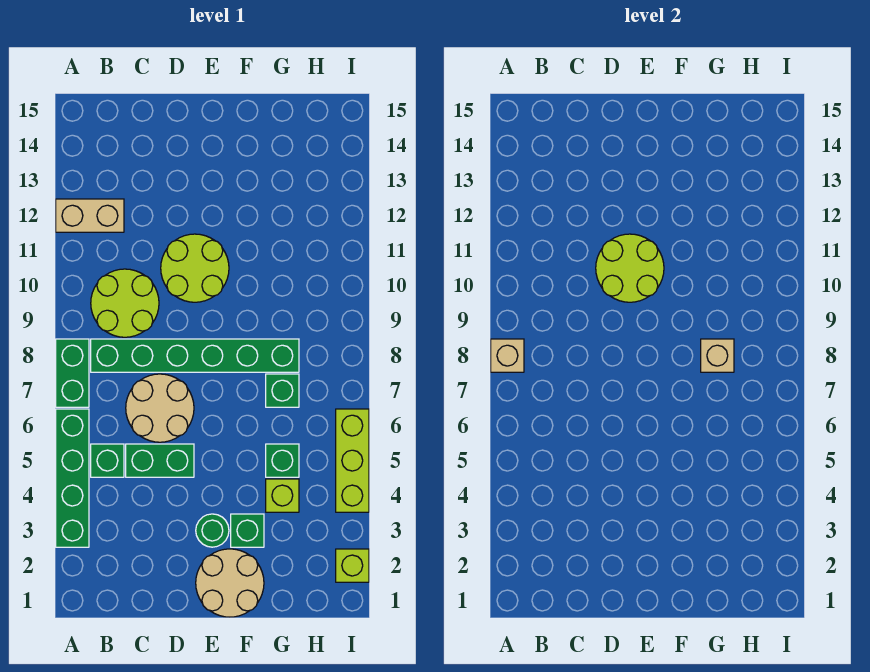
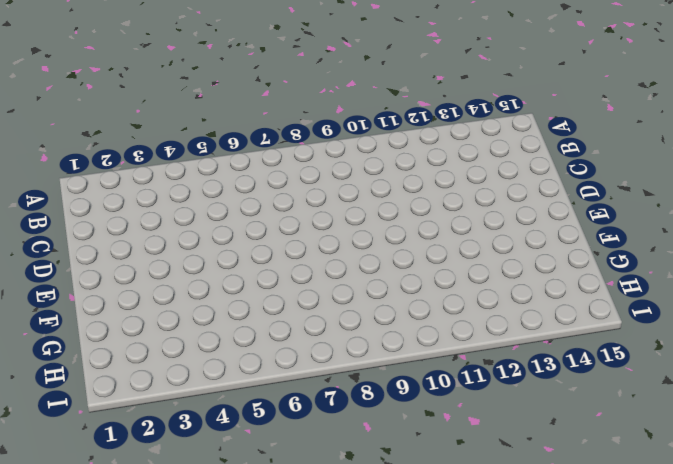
none -> green brick A3:A6 level 1
none -> green brick A7:A8 level 1
none -> tan brick A12:B12 level 1

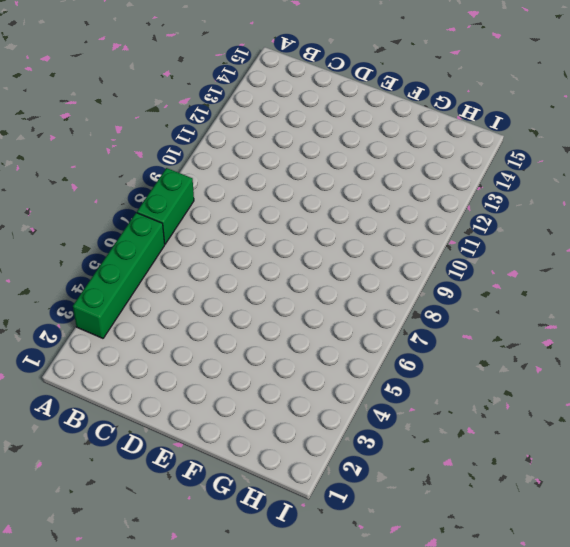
none -> tan brick A12:B12 level 1
none -> green brick B5 level 1
none -> green brick B8:G8 level 1

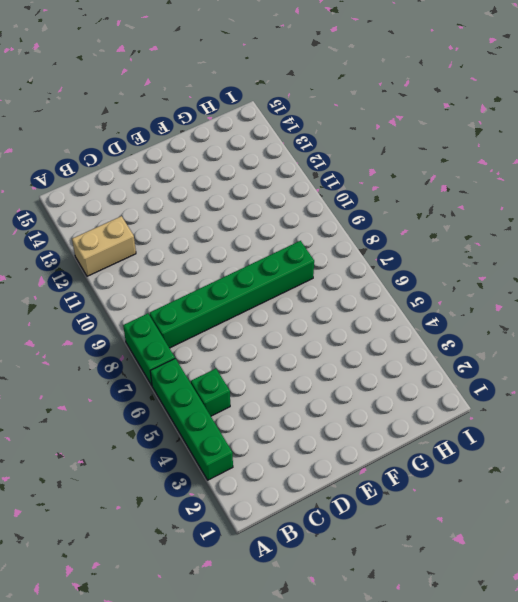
none -> lime round brick B9:C10 level 1
none -> green brick C5:D5 level 1
none -> tan round brick C6:D7 level 1

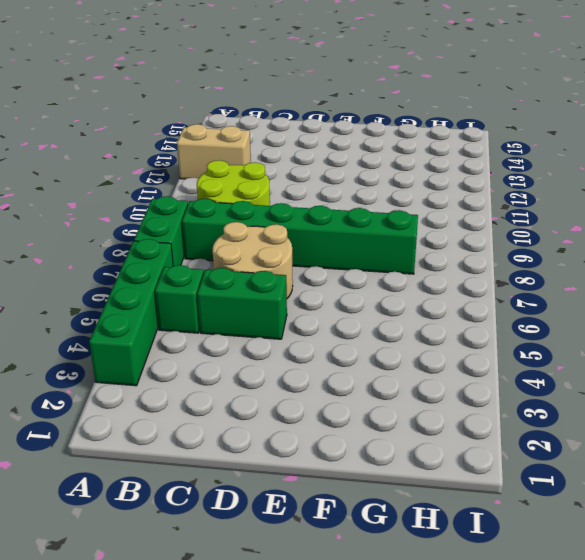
none -> lime round brick D10:E11 level 1
none -> tan round brick E1:F2 level 1
none -> green round brick E3 level 1

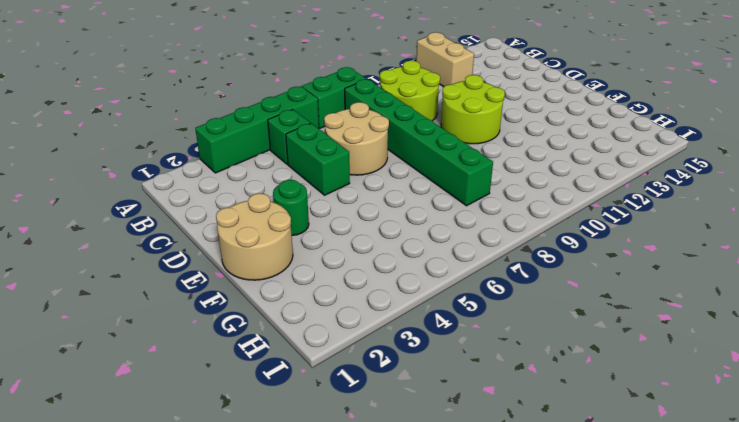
none -> green brick F3 level 1
none -> lime brick G4 level 1
none -> green brick G5 level 1

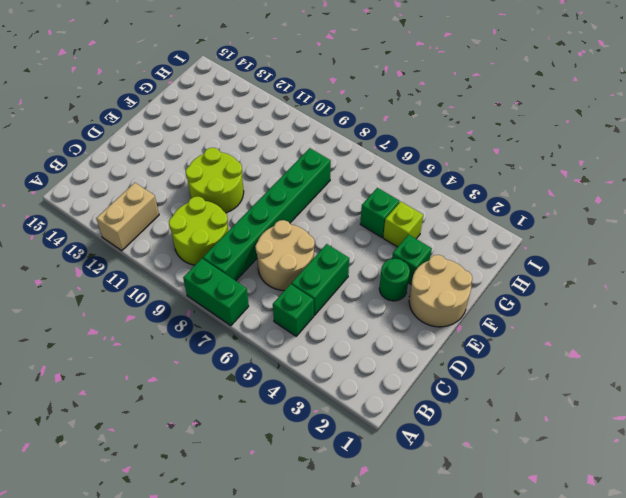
none -> green brick A3:A6 level 1
none -> green brick G7 level 1
none -> lime brick I2 level 1

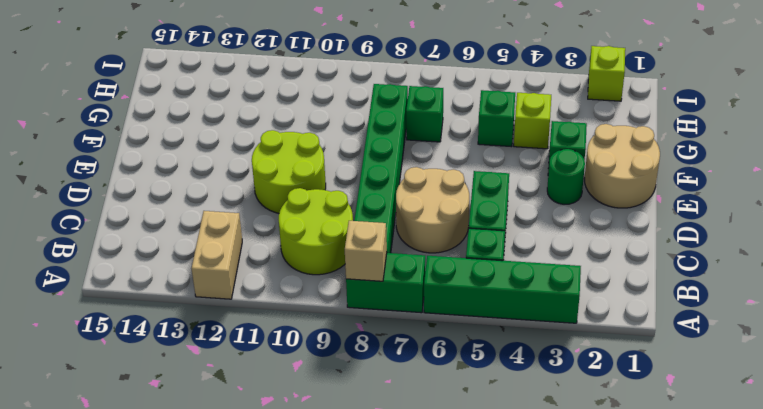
none -> lime brick I4:I6 level 1
none -> lime round brick D10:E11 level 2
none -> tan brick G8 level 2

